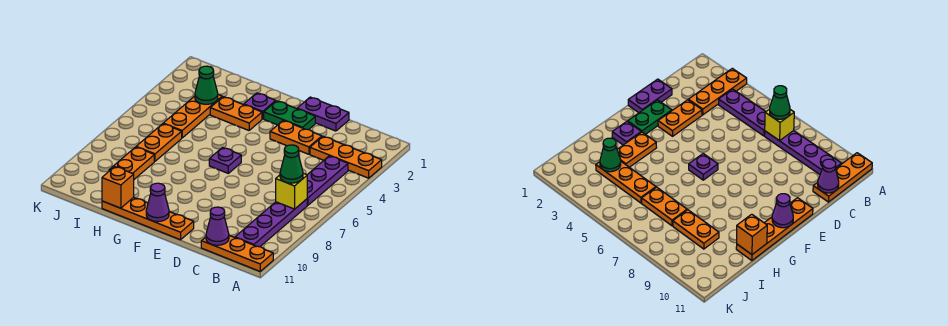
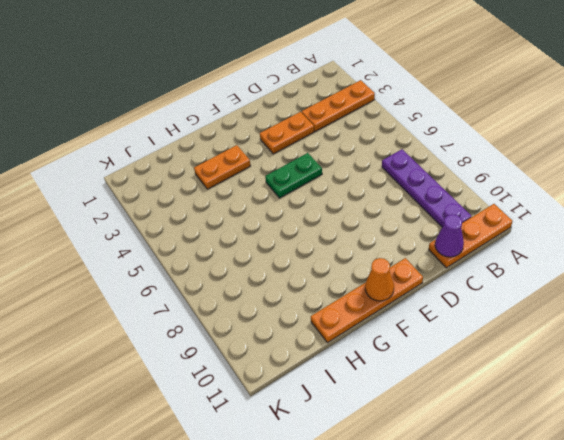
green plate E5:F5 level 1 -> green plate E2:F2 level 1
orange cone F11 level 2 -> purple cone F11 level 2
none -> purple plate B4:B6 level 1
none -> purple plate D1:E1 level 1
none -> purple plate F6 level 1

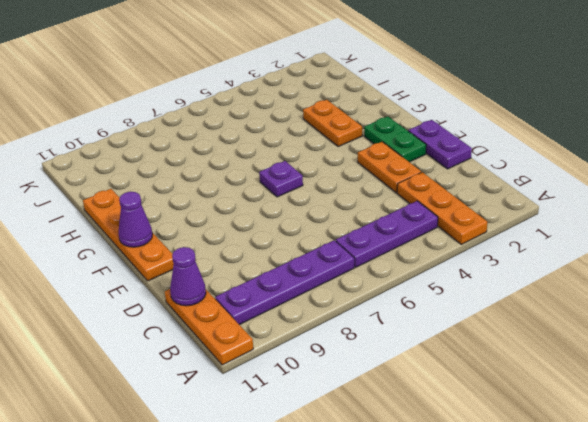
none -> purple plate G2 level 1
none -> orange plate I3:I5 level 1
none -> orange plate I6:I7 level 1

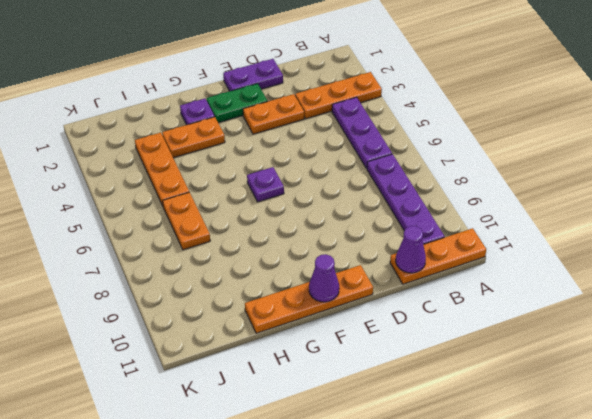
none -> orange plate I8:I9 level 1
none -> yellow brick B7 level 2
none -> orange brick H11 level 2

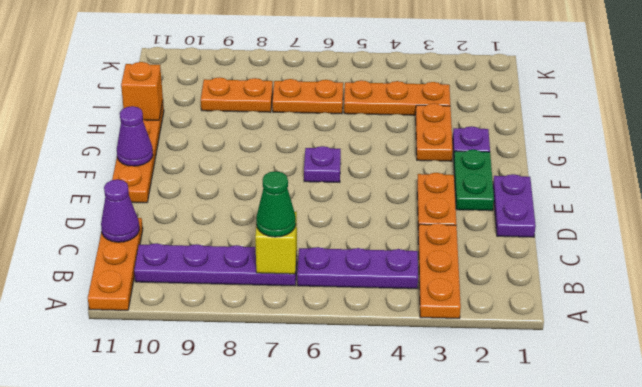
none -> green cone I3 level 2

